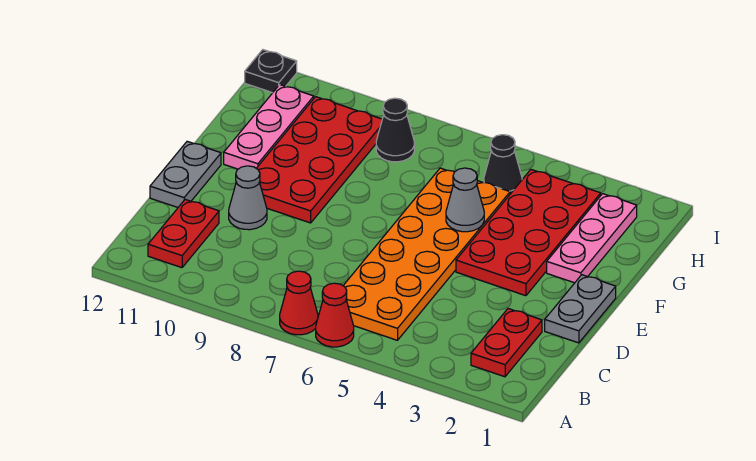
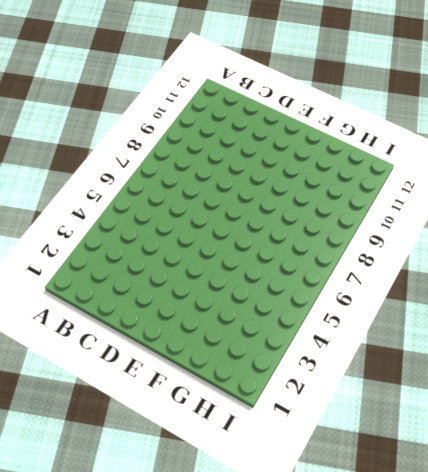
none -> red cone A6 level 1
none -> red cone A7 level 1
none -> red plate B2:C2 level 1

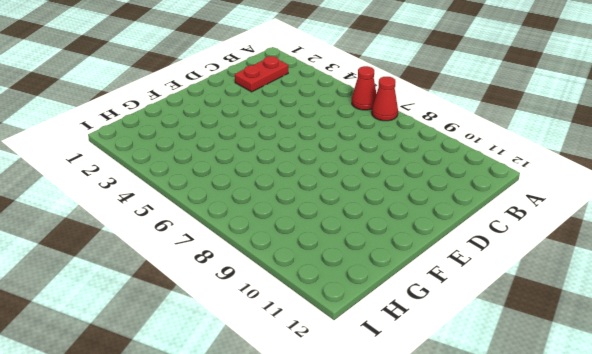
none -> orange plate B5:G6 level 1
none -> red plate B11:C11 level 1
none -> grey plate D1:E1 level 1

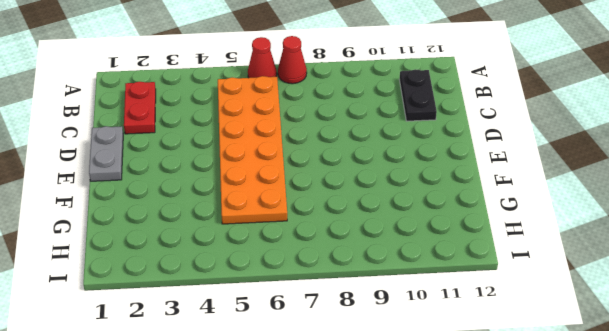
black plate B11:C11 level 1 -> red plate B11:C11 level 1
none -> grey cone D10 level 1
none -> grey plate D12:E12 level 1
none -> red plate E3:H4 level 1

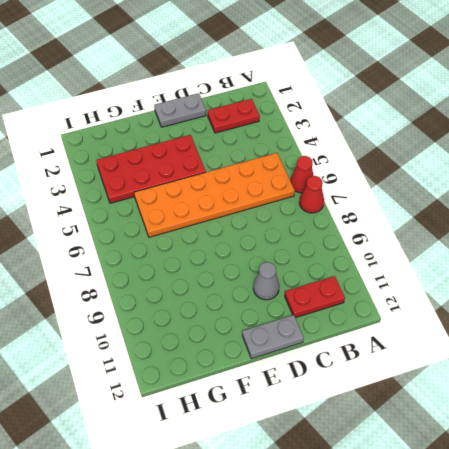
none -> red plate E9:H10 level 1
none -> pink plate F2:H2 level 1
none -> pink plate F11:H11 level 1

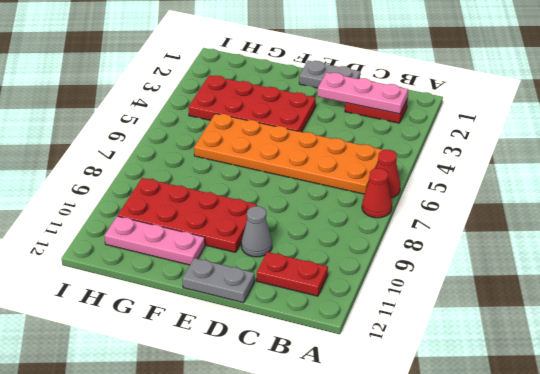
pink plate B2:D2 level 2 -> pink plate F2:H2 level 1
none -> black cone H5 level 1
none -> black cone H8 level 1
none -> black plate I12 level 1

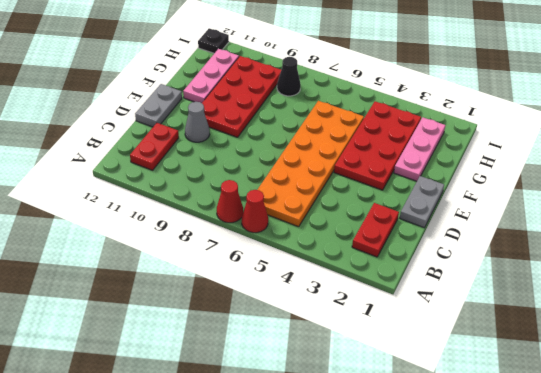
none -> black cone H5 level 1
none -> grey cone F5 level 2

